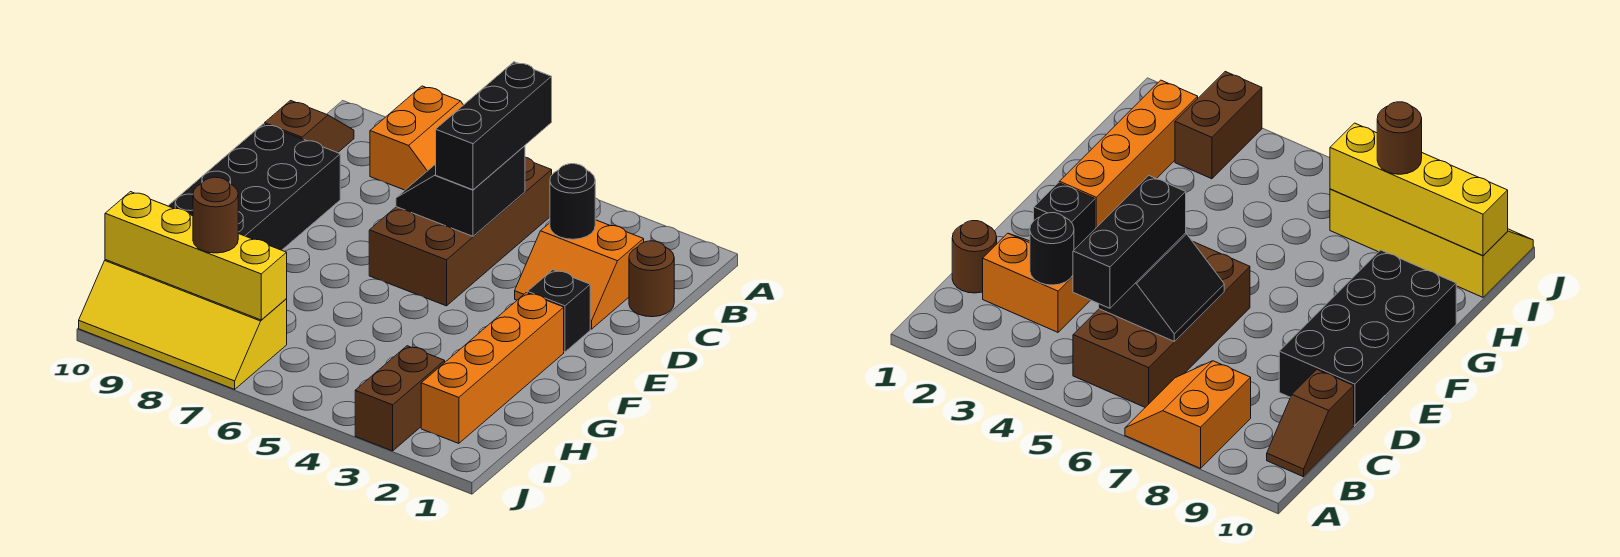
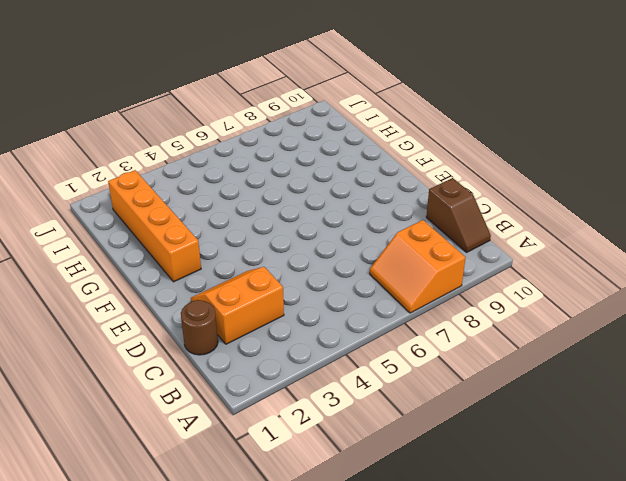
none -> brown brick B5:E6 level 1
none -> black brick D9:G10 level 1
none -> black brick E2 level 1

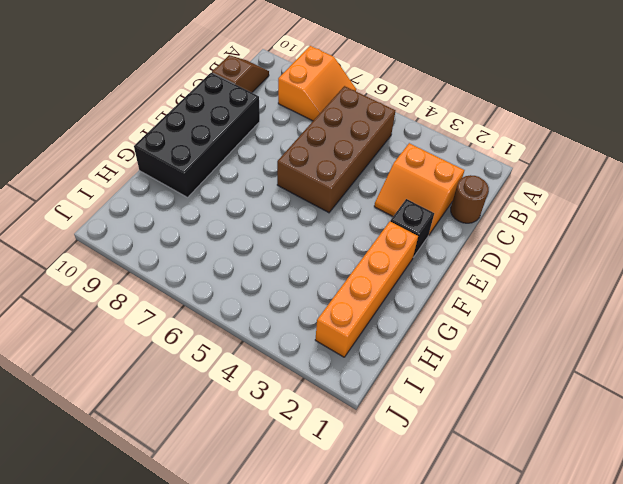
none -> brown brick I3:J3 level 1
none -> yellow slope I7:J10 level 1 top I
none -> black round brick C3 level 2

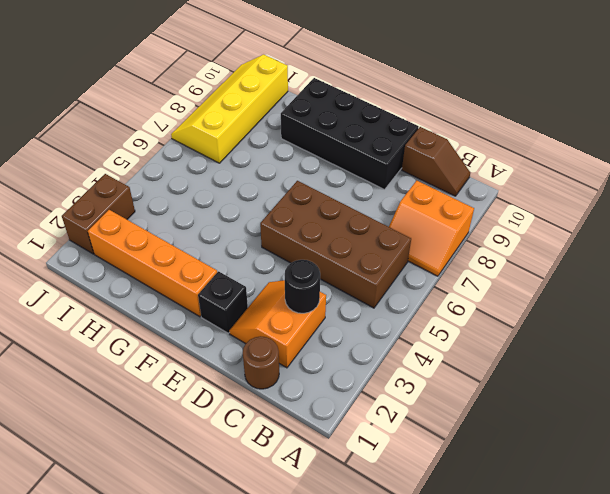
brown brick J2:J3 level 1 -> brown brick I3:J3 level 1
none -> black slope C5:D6 level 2 top 5
none -> yellow brick I7:I10 level 2
none -> black brick B5:D5 level 3

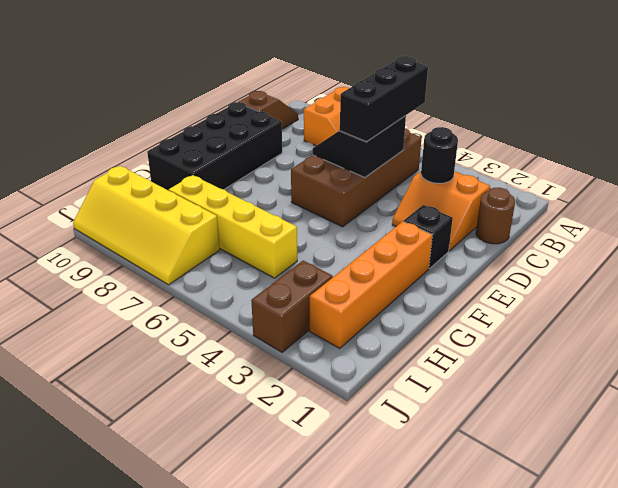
yellow brick H5:H8 level 1 -> yellow brick I7:I10 level 2
none -> brown round brick I8 level 3

